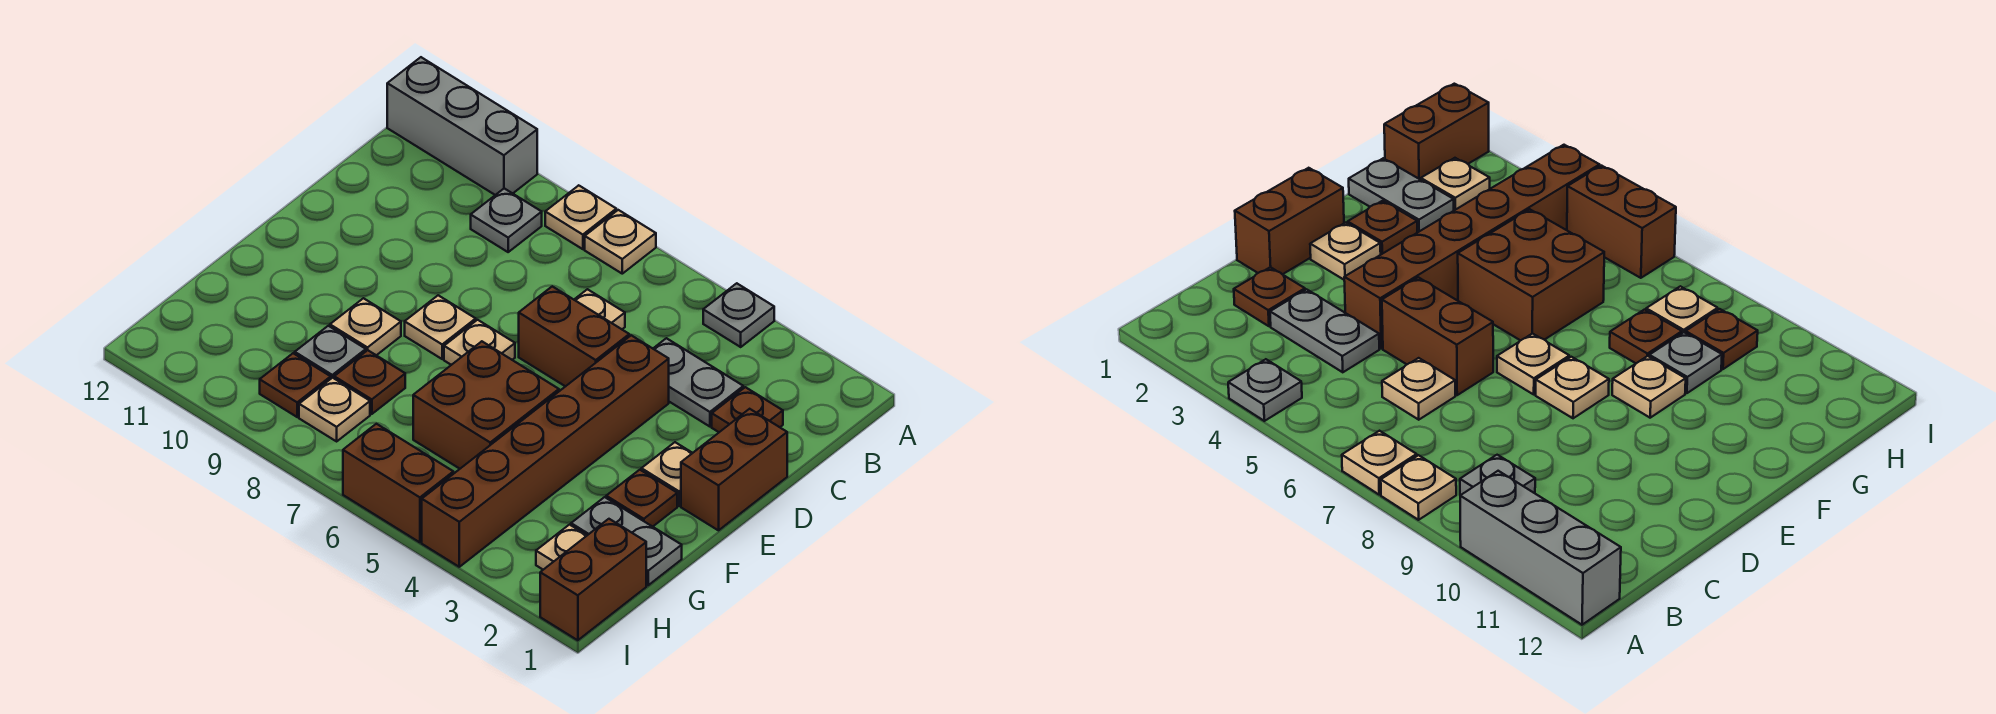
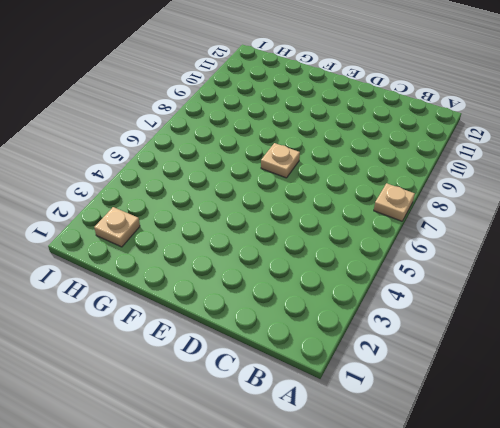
none -> grey plate A4 level 1
none -> tan plate A8 level 1
none -> grey brick A10:A12 level 1

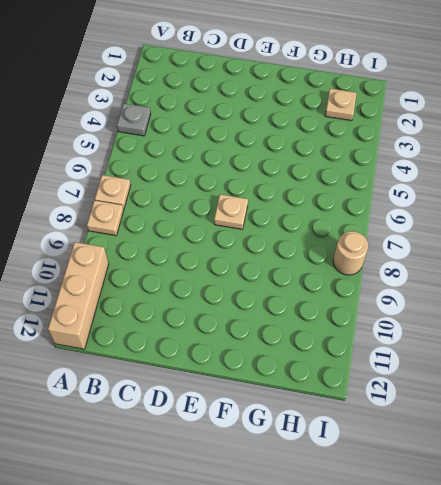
tan brick A10:A12 level 1 -> grey brick A10:A12 level 1
tan round brick I8 level 1 -> none
none -> grey plate B9 level 1
none -> brown plate C2 level 1
none -> grey plate C3:C4 level 1

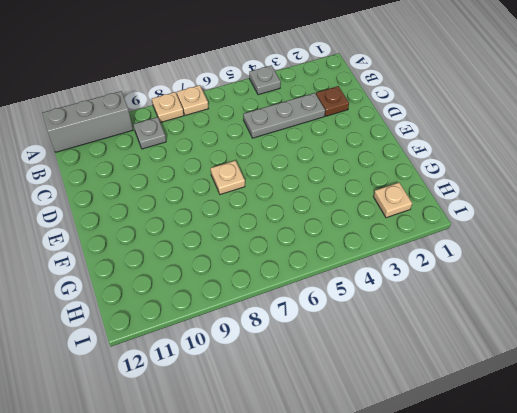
grey plate C3:C5 level 1 -> grey plate C3:C4 level 1
none -> tan plate C6 level 1
none -> brown brick D1:E1 level 1
none -> brown brick D4:I4 level 1

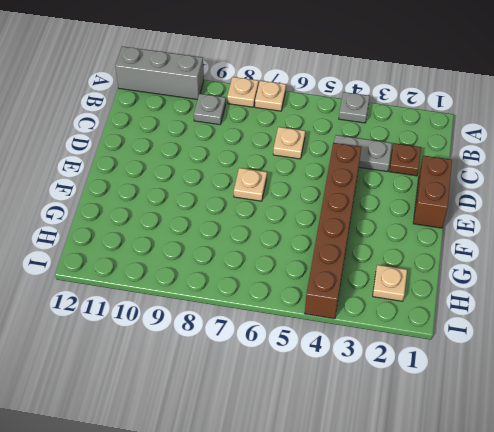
none -> brown brick D5:D6 level 1
none -> tan plate E2 level 1
none -> tan plate E8 level 1

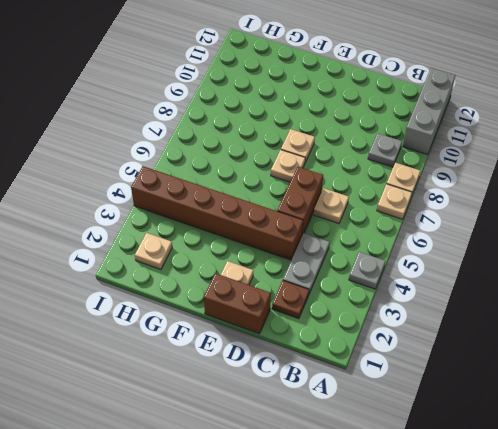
none -> brown plate F2 level 1
none -> brown brick F5:G6 level 1
none -> tan plate F9 level 1

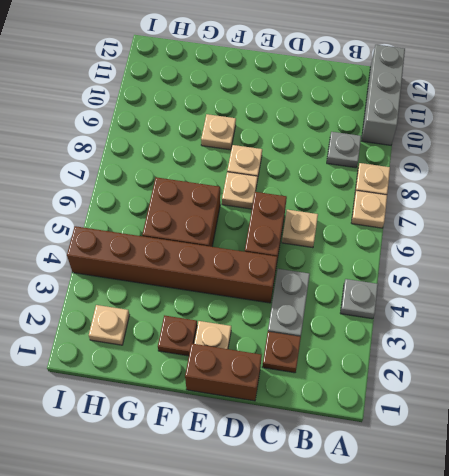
none -> grey plate G1:G2 level 1
none -> brown plate G8 level 1
none -> grey plate G9 level 1

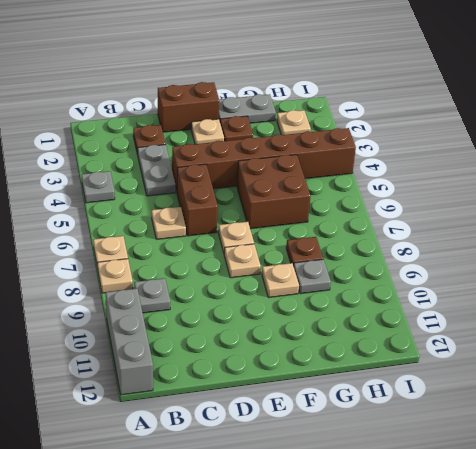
grey plate F1:G1 level 1 -> grey plate G1:G2 level 1
none -> brown brick H1:I1 level 1
none -> tan plate H8 level 1
none -> brown plate H9 level 1

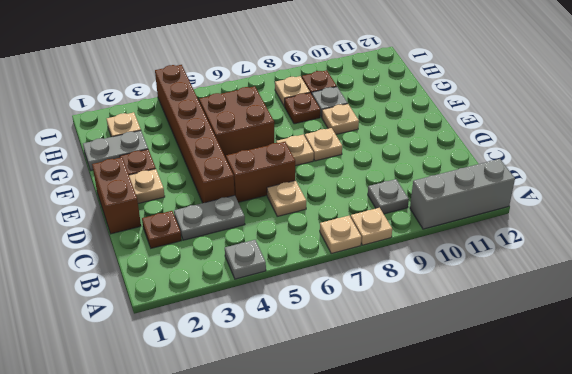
none -> brown brick H1:I1 level 1
none -> brown brick I5:I6 level 1

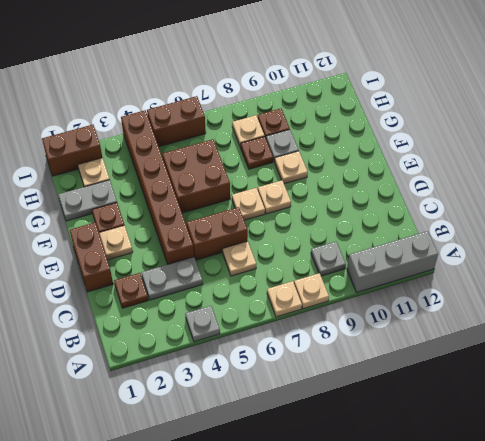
brown brick I1:I2 level 1 -> brown brick H1:I1 level 1

